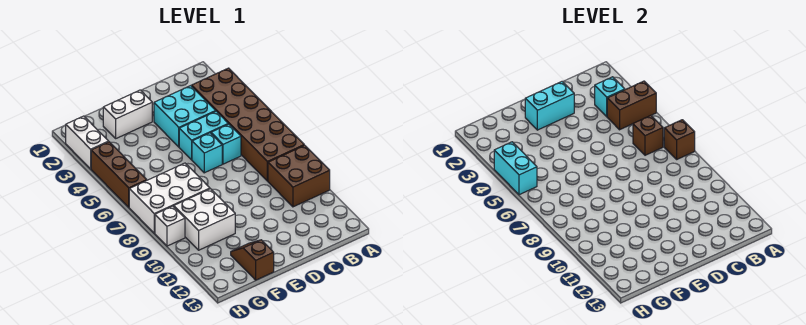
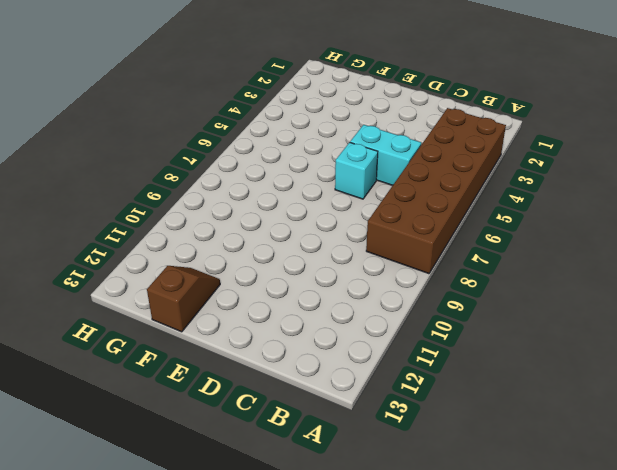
none -> brown brick A9:B10 level 1
none -> cyan brick C3:D4 level 1
none -> cyan brick C6 level 1

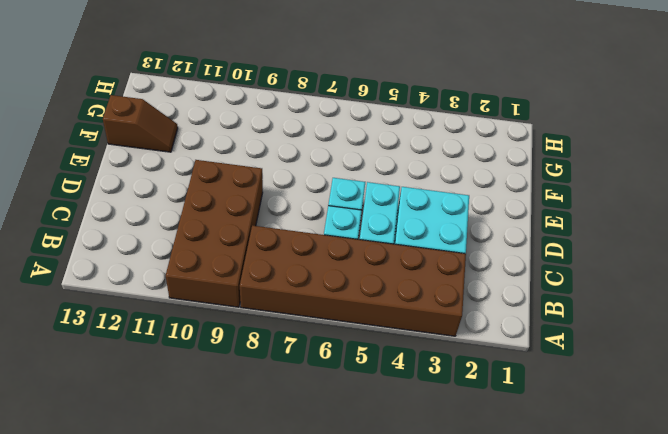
brown brick A9:D10 level 1 -> brown brick A9:B10 level 1
none -> white brick E2:F2 level 1
none -> white brick F7:H8 level 1
none -> white brick F9:G10 level 1

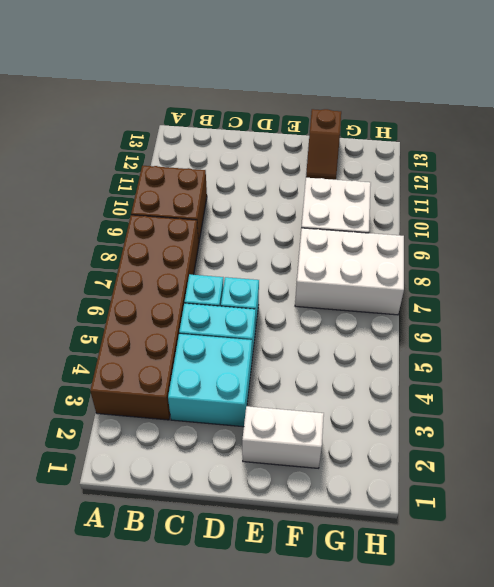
none -> white brick H2:H3 level 1
none -> brown brick H4:H6 level 1
none -> white brick H9 level 1

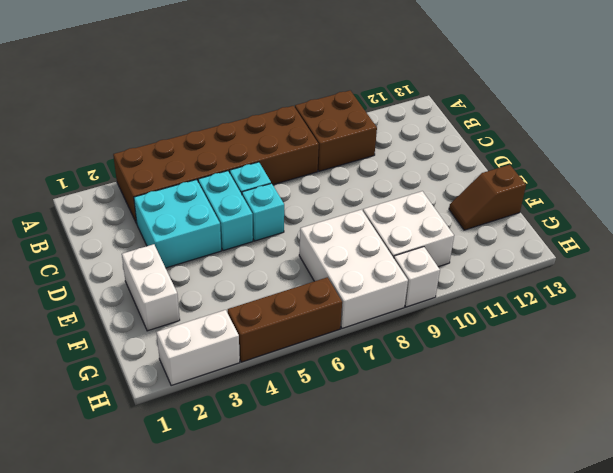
none -> brown brick A4:B4 level 2
none -> brown brick A7 level 2
none -> cyan brick B3 level 2

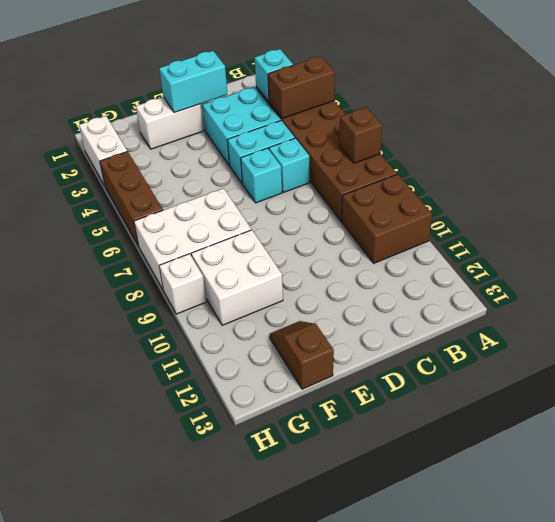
none -> brown brick B6 level 2
none -> cyan brick H4:H5 level 2

